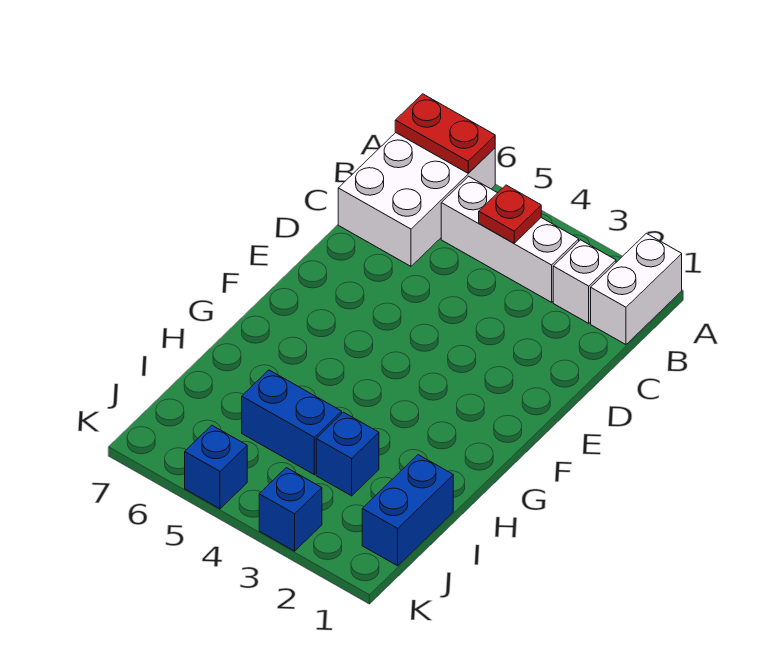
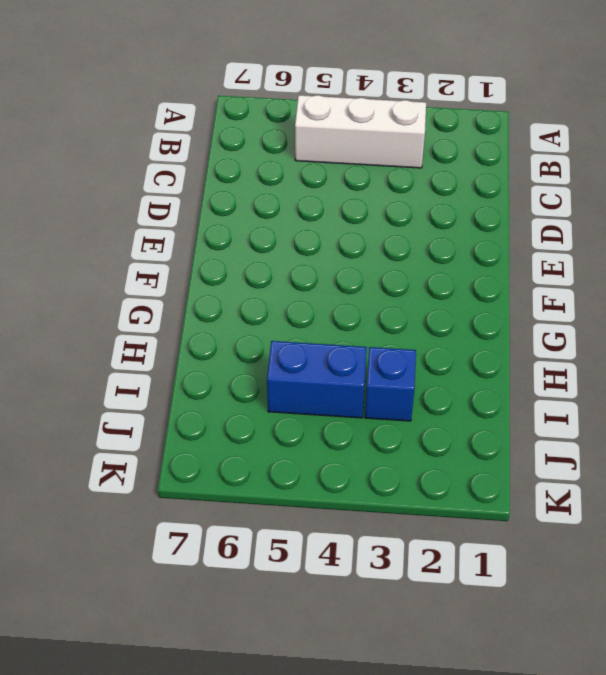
none -> white brick A1:B1 level 1
none -> white brick A6:C7 level 1

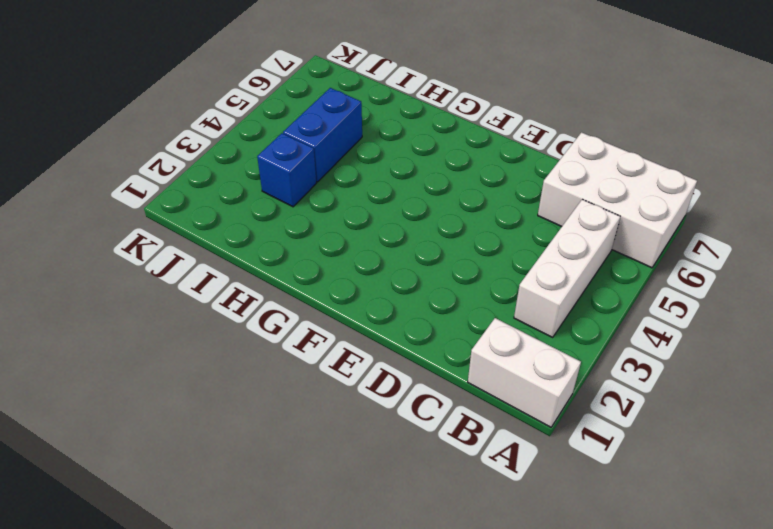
none -> white brick B2 level 1
none -> blue brick I1:J1 level 1

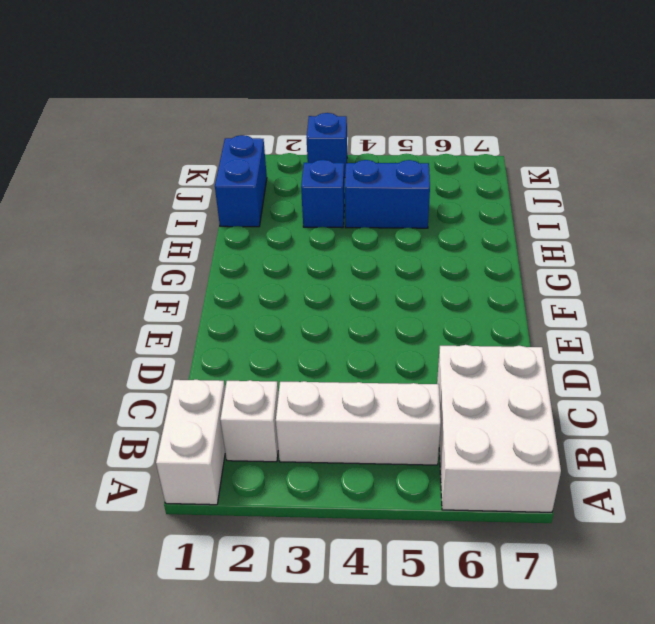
none -> blue brick K5 level 1
none -> red plate A6:A7 level 2

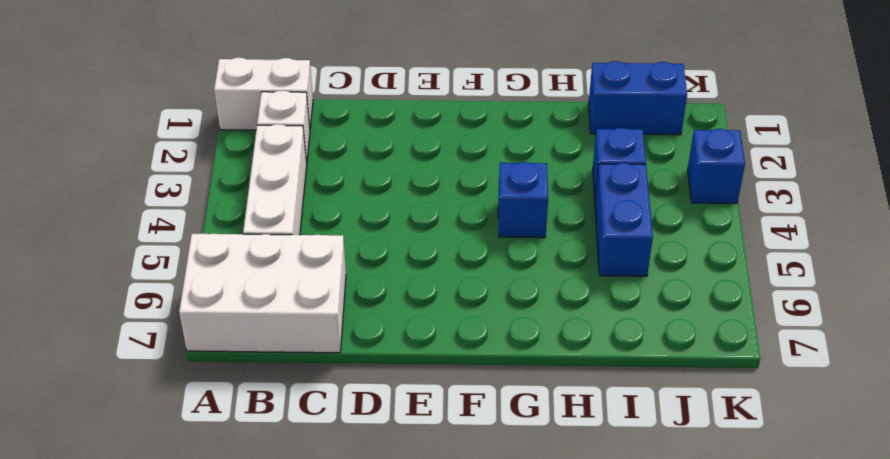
blue brick G4 level 1 -> blue brick K5 level 1
none -> red plate A6:A7 level 2
none -> red plate B4 level 2

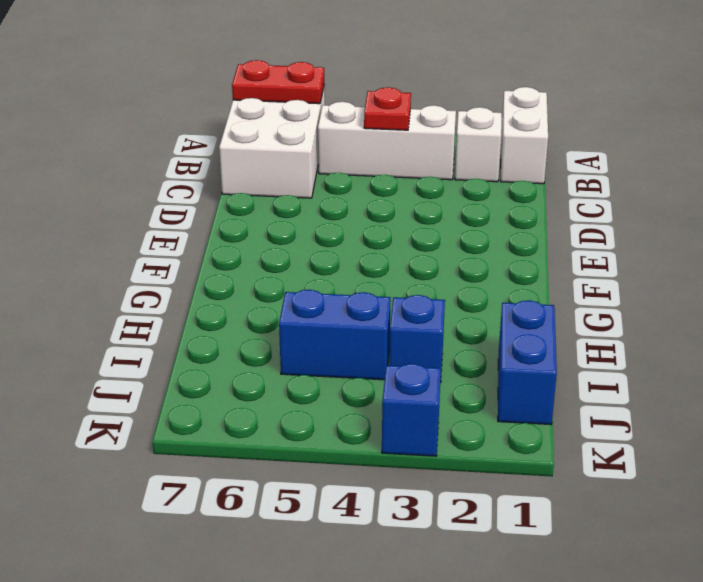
none -> blue brick K5 level 1

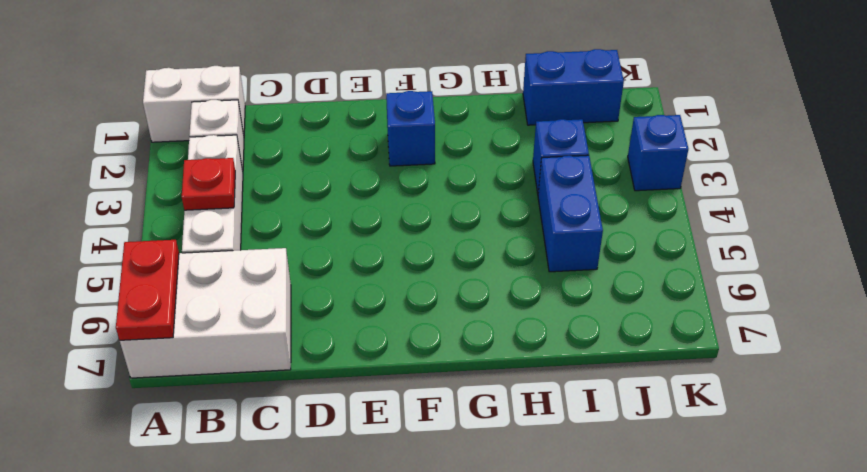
blue brick F2 level 1 -> blue brick K5 level 1

